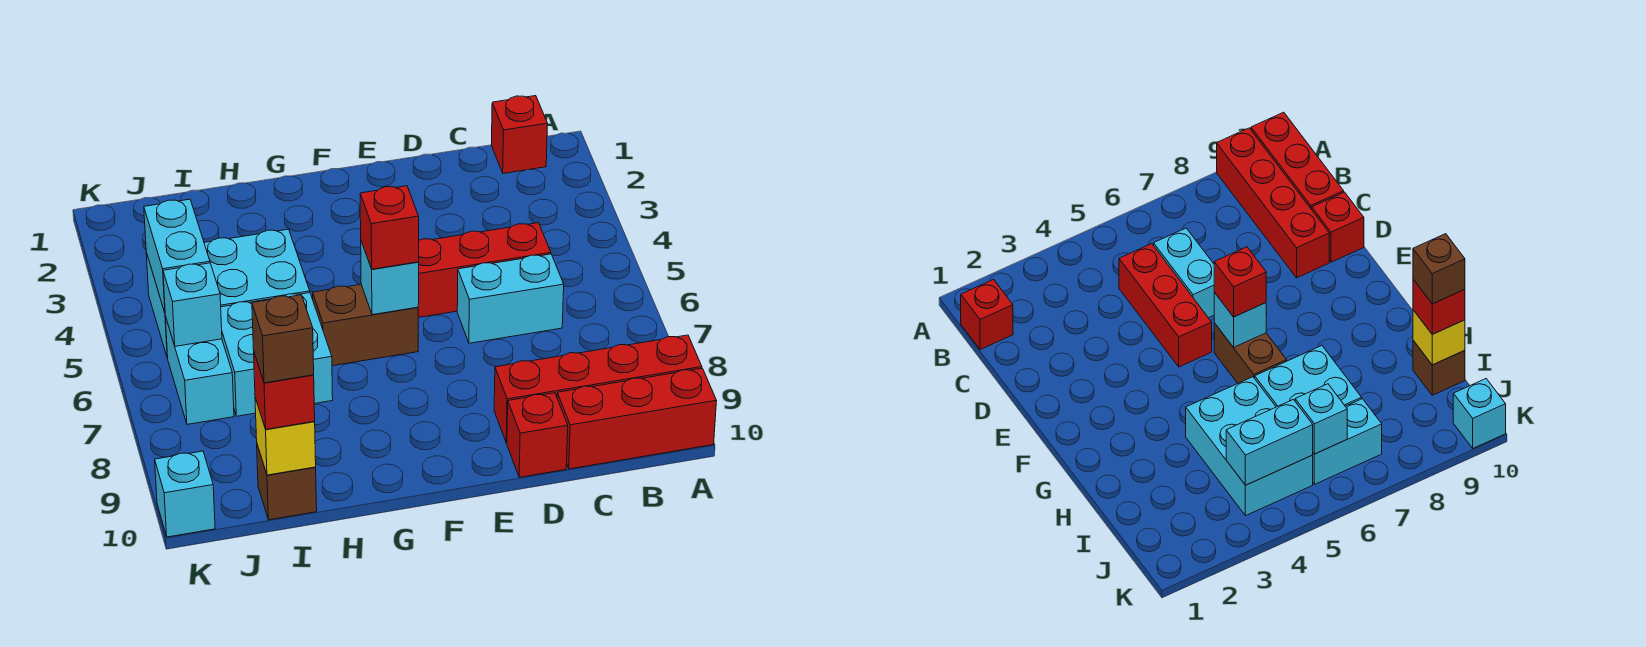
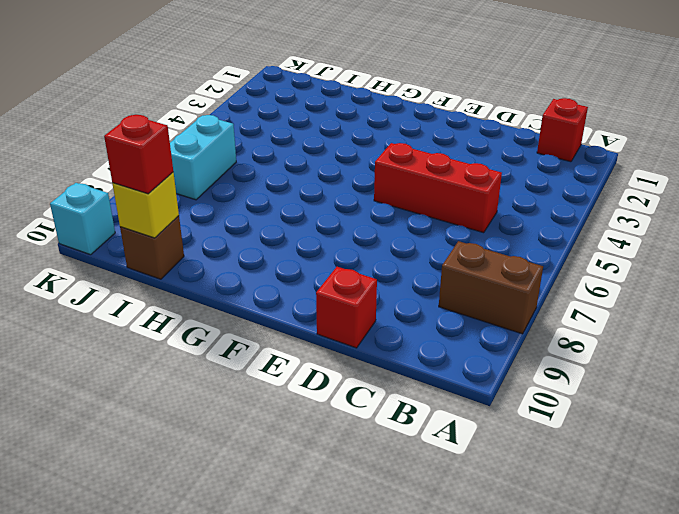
brown brick A8:B8 level 1 -> brown brick F6:G6 level 1
none -> red brick A9:D9 level 1
none -> red brick A10:C10 level 1
none -> cyan brick C6:D6 level 1

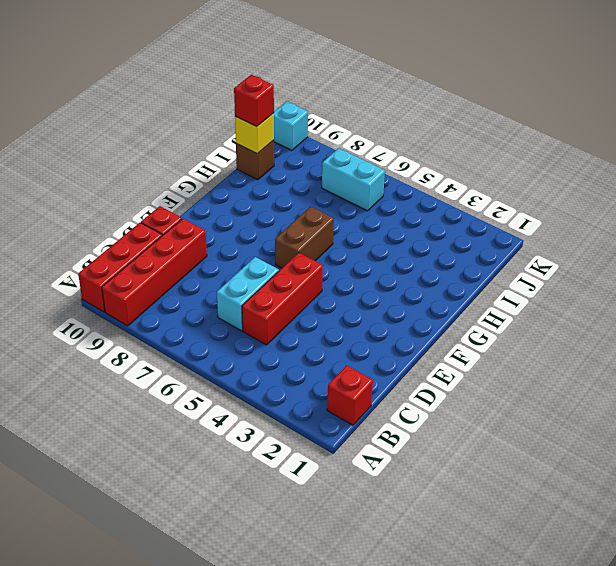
none -> cyan brick H4:J5 level 1
none -> cyan brick H6:I7 level 1
none -> cyan brick F6 level 2

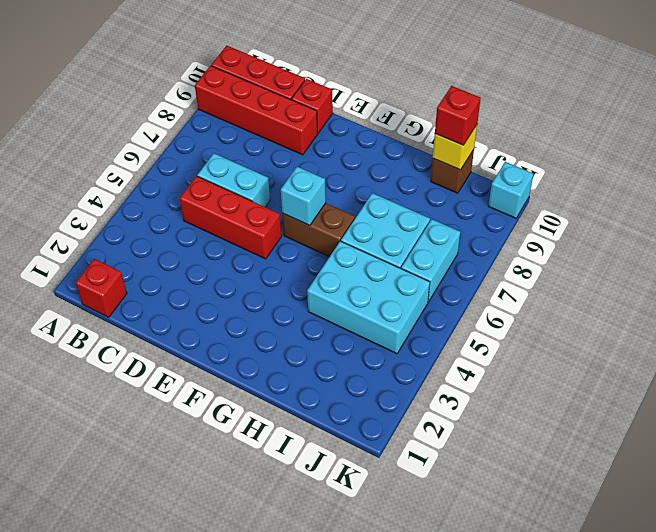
none -> cyan brick J4:J5 level 2
none -> cyan brick J6 level 2
none -> red brick F6 level 3

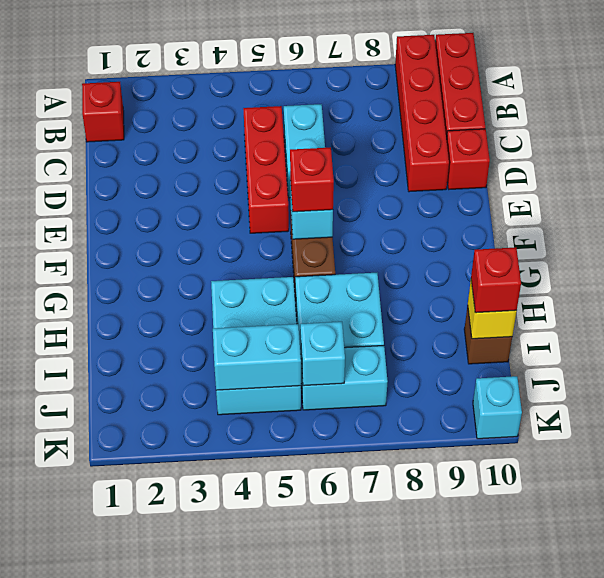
none -> brown brick I10 level 4

